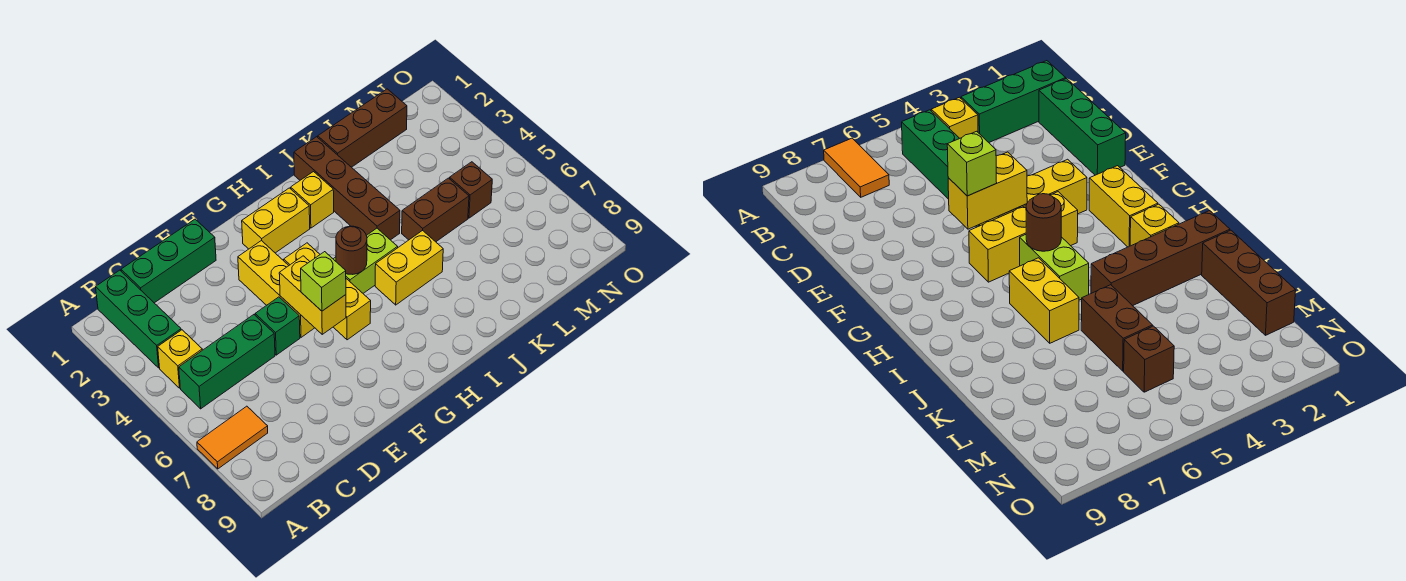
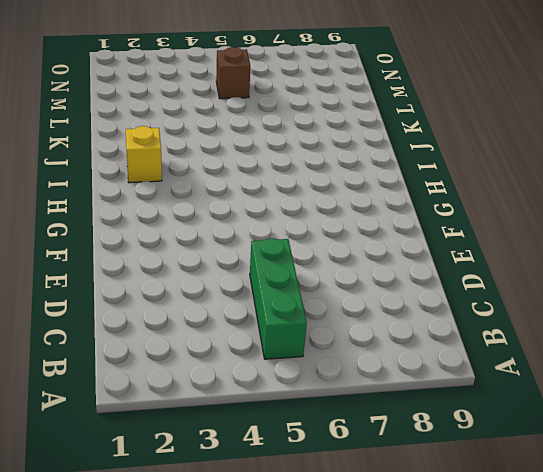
none -> orange tile A7:B7 level 1
none -> green brick B1:B3 level 1
none -> yellow brick B4 level 1

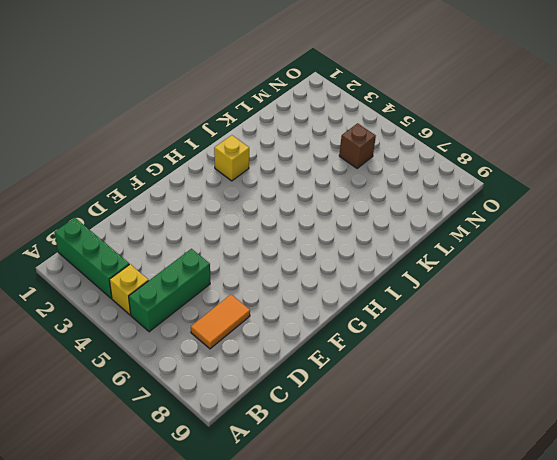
orange tile C7:D7 level 1 -> orange tile A7:B7 level 1
none -> green brick C1:E1 level 1
none -> green brick E5 level 1
none -> yellow brick F3:F5 level 1

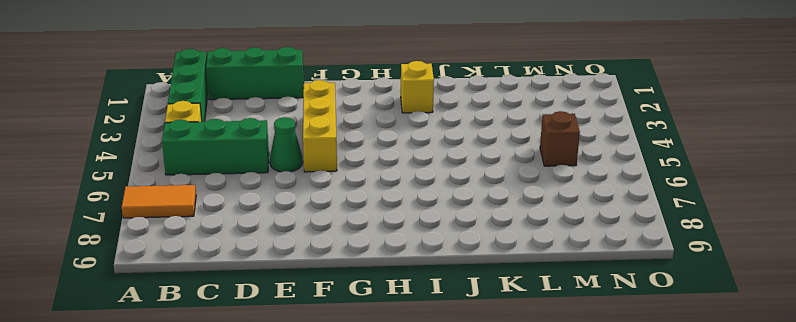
green cone E5 level 1 -> green brick E5 level 1
none -> yellow brick G2:H2 level 1
none -> yellow brick G4:G6 level 1
none -> lime brick H5:I5 level 1

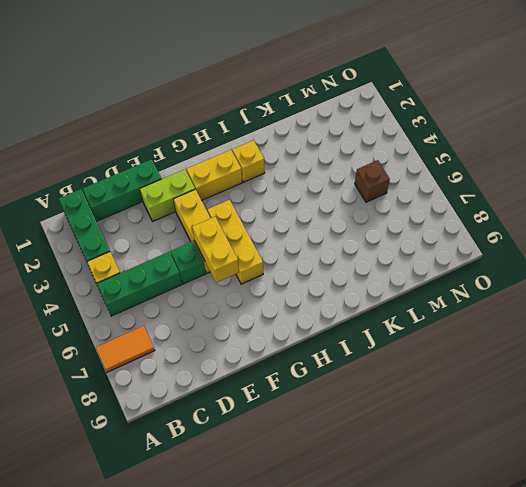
lime brick E2:F2 level 1 -> lime brick H5:I5 level 1
none -> yellow brick I6:J6 level 1
none -> brown brick J1:J4 level 1
none -> brown brick K1:M1 level 1

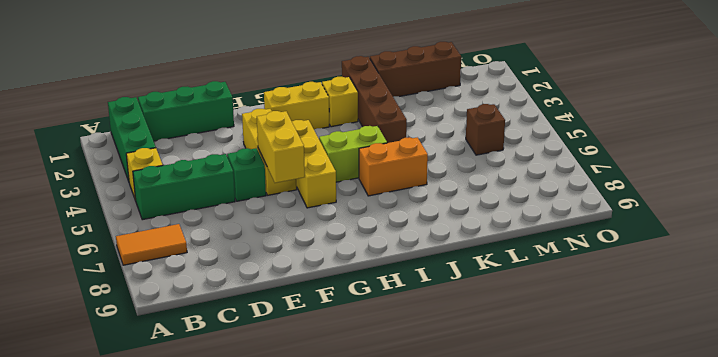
orange brick I6:J6 level 1 -> yellow brick I6:J6 level 1
none -> brown brick K5:L5 level 1
none -> brown round brick H5 level 2
none -> lime brick F6 level 3

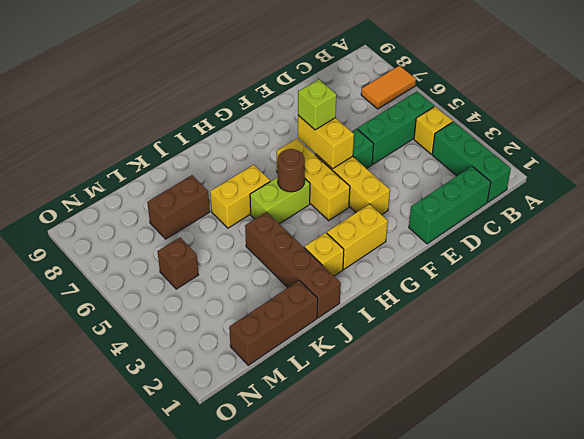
brown brick K7:L7 level 1 -> brown brick K5:L5 level 1

